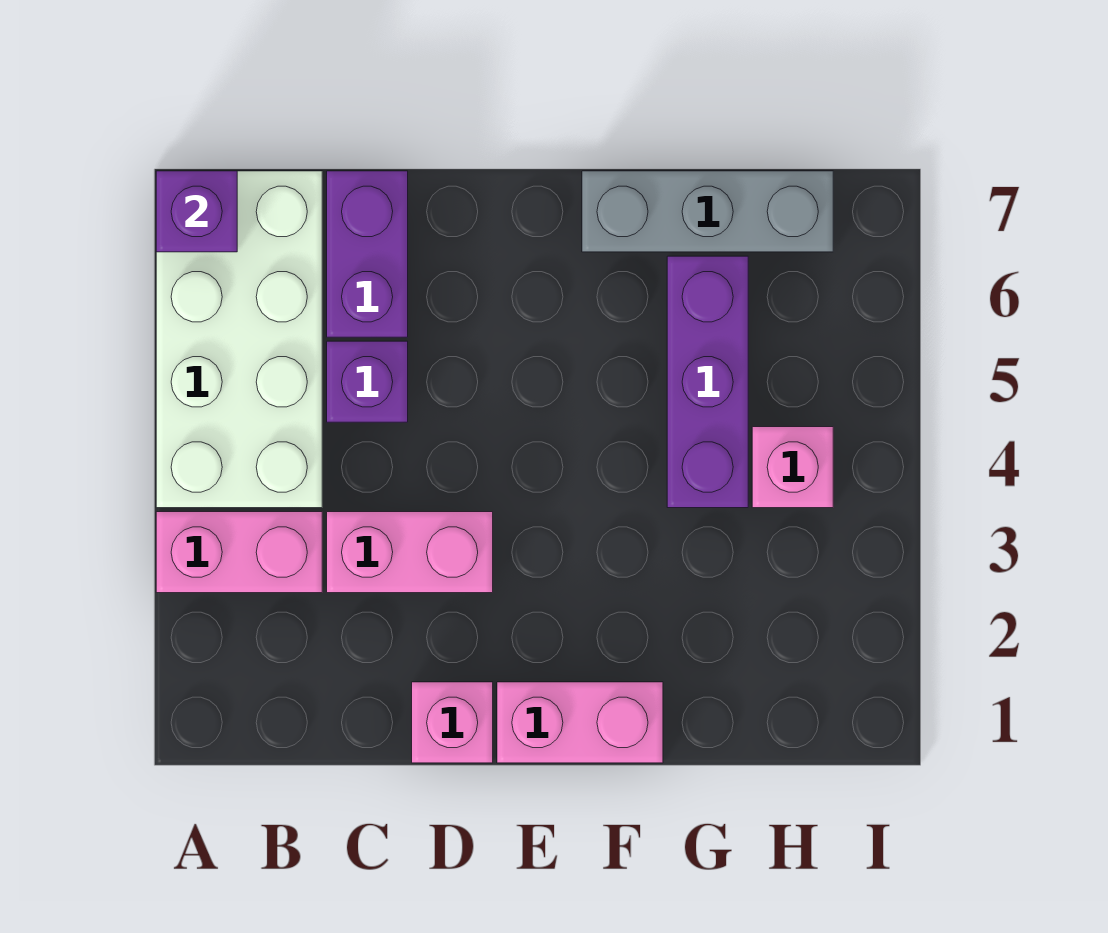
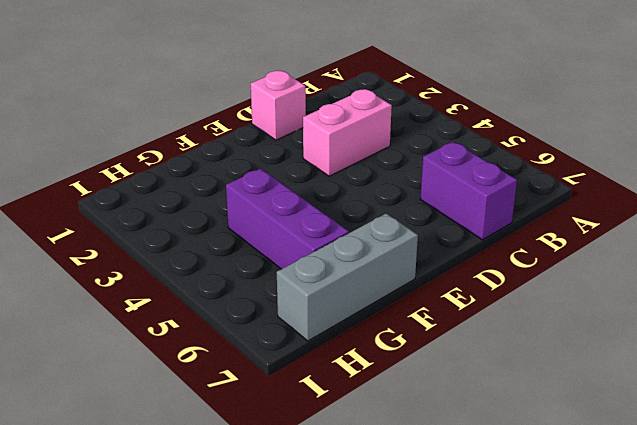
none -> pink brick A3:B3 level 1
none -> white brick A4:B7 level 1

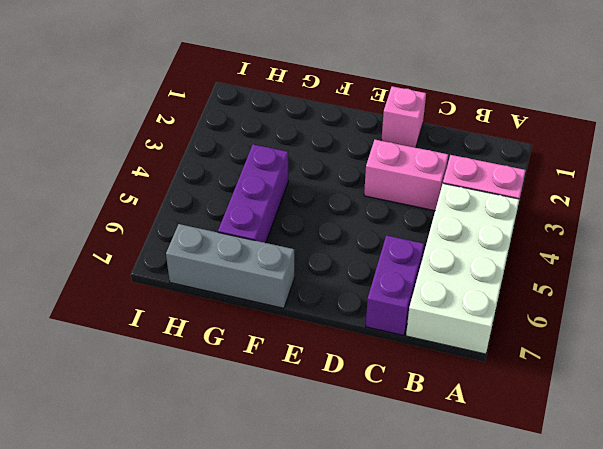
none -> purple brick C5 level 1
none -> pink brick E1:F1 level 1

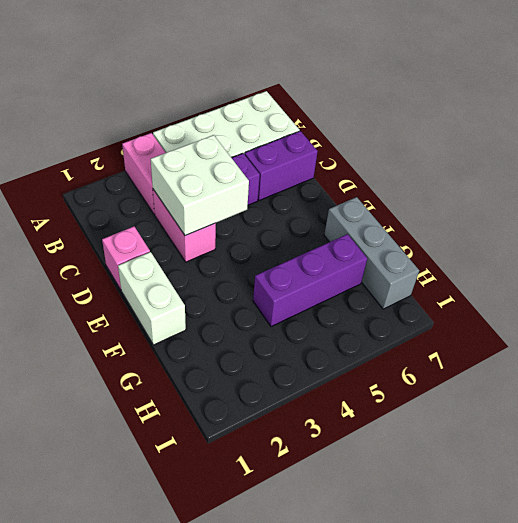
white brick C3:D4 level 2 -> none
white brick E1:F1 level 1 -> pink brick E1:F1 level 1
none -> pink brick H4 level 1
none -> purple brick A7 level 2

